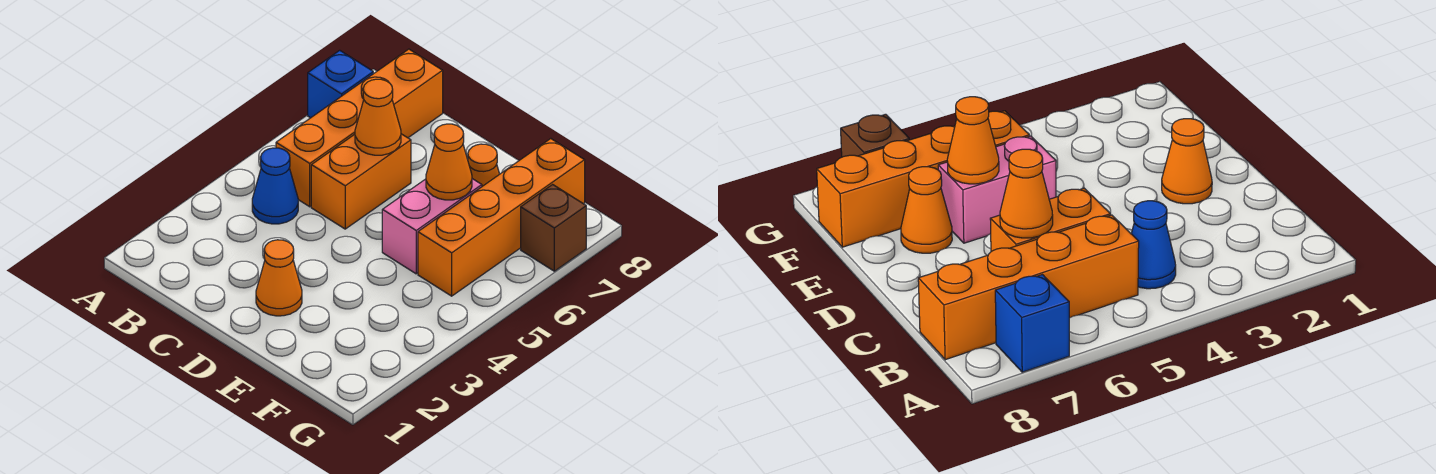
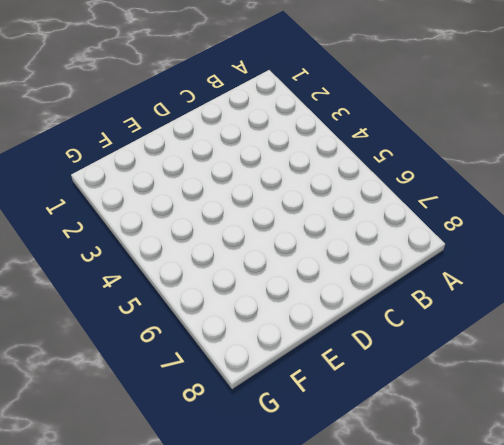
none -> blue brick A7 level 1
none -> blue cone B4 level 1

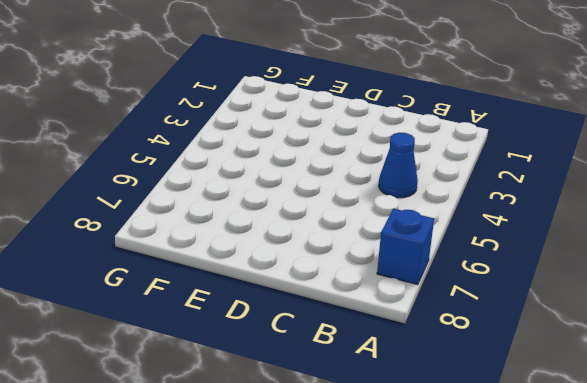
none -> orange brick B5:B8 level 1
none -> orange brick C5:C6 level 1

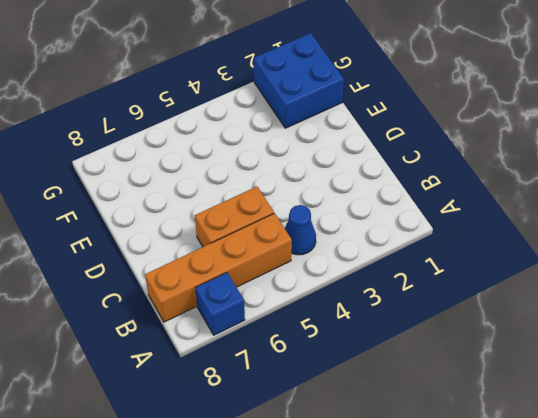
blue brick F1:G2 level 1 -> none
none -> orange cone D2 level 1
none -> pink brick E5:E6 level 1

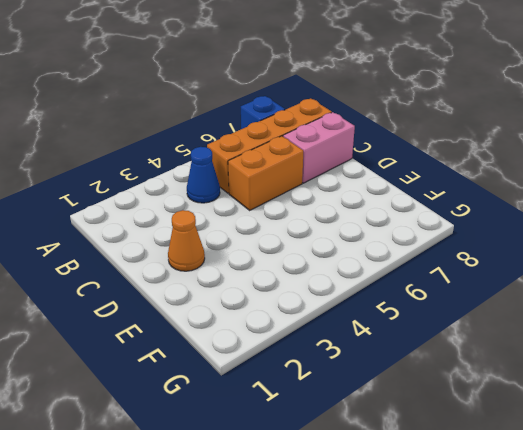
pink brick C7:C8 level 1 -> pink brick E5:E6 level 1
none -> orange cone E7 level 1
none -> orange brick F5:F8 level 1

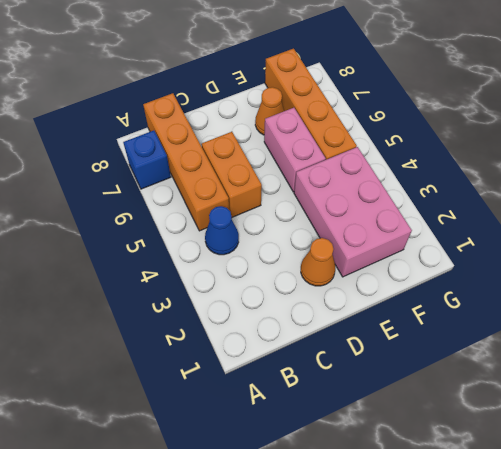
pink brick E2:F4 level 1 -> none
none -> brown brick G7 level 1
none -> orange cone C6 level 2

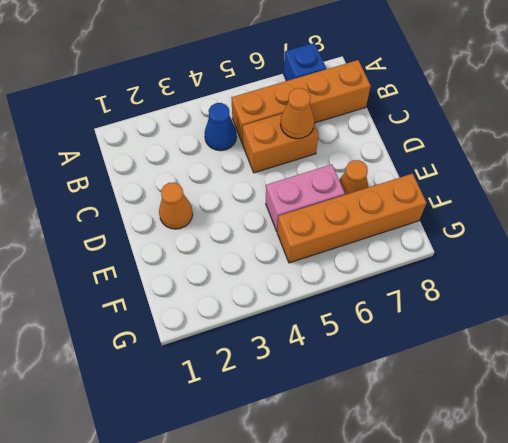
none -> brown brick G7 level 1
none -> orange cone E6 level 2

